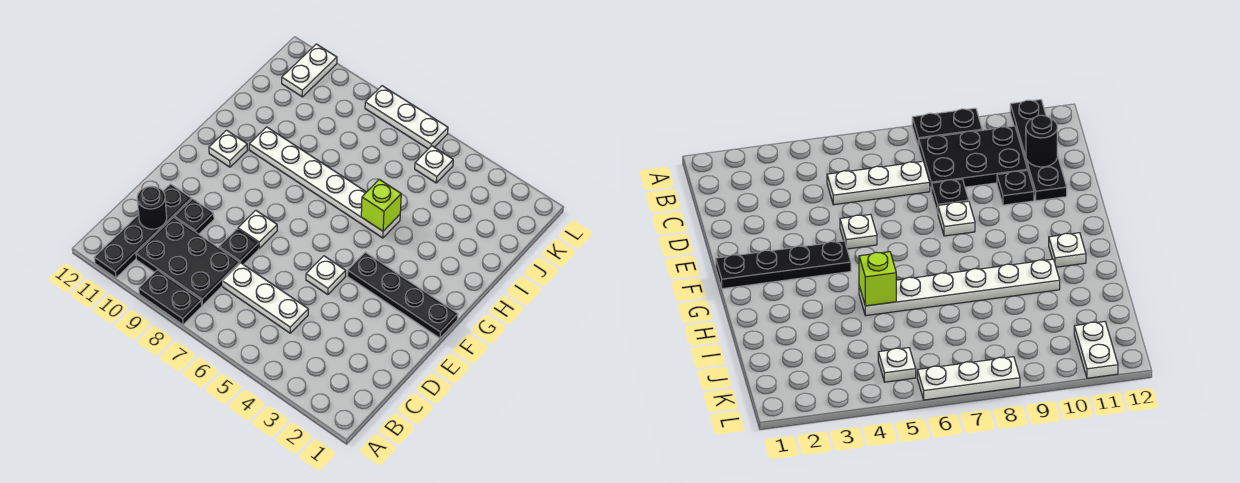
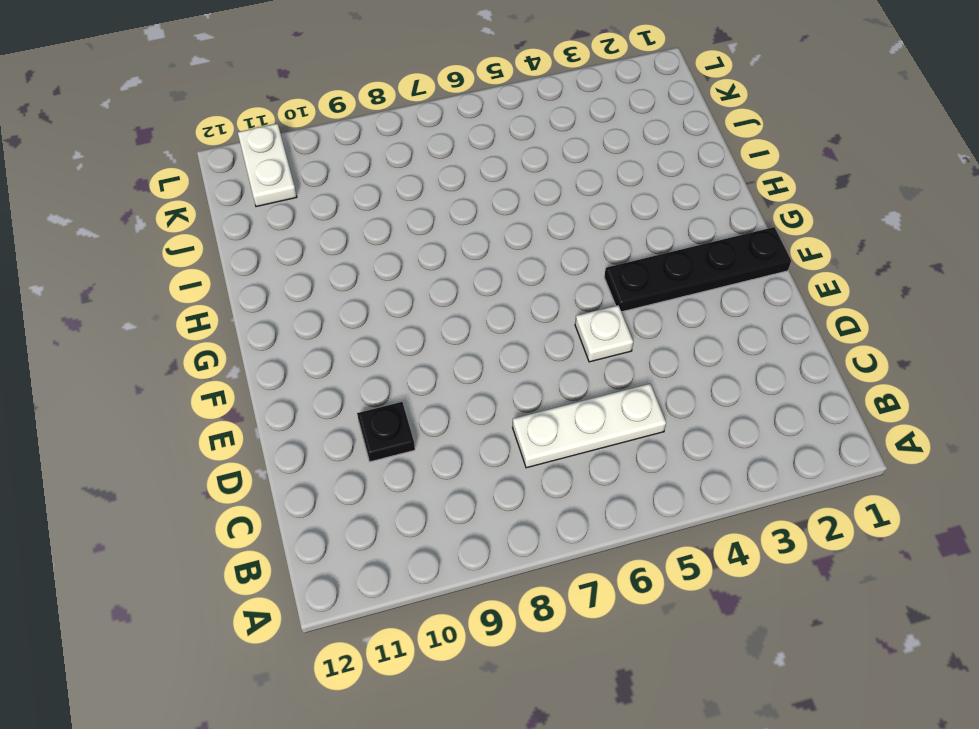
none -> black plate A8:A9 level 1
none -> black plate A11:D11 level 1
none -> black plate B8:C10 level 1

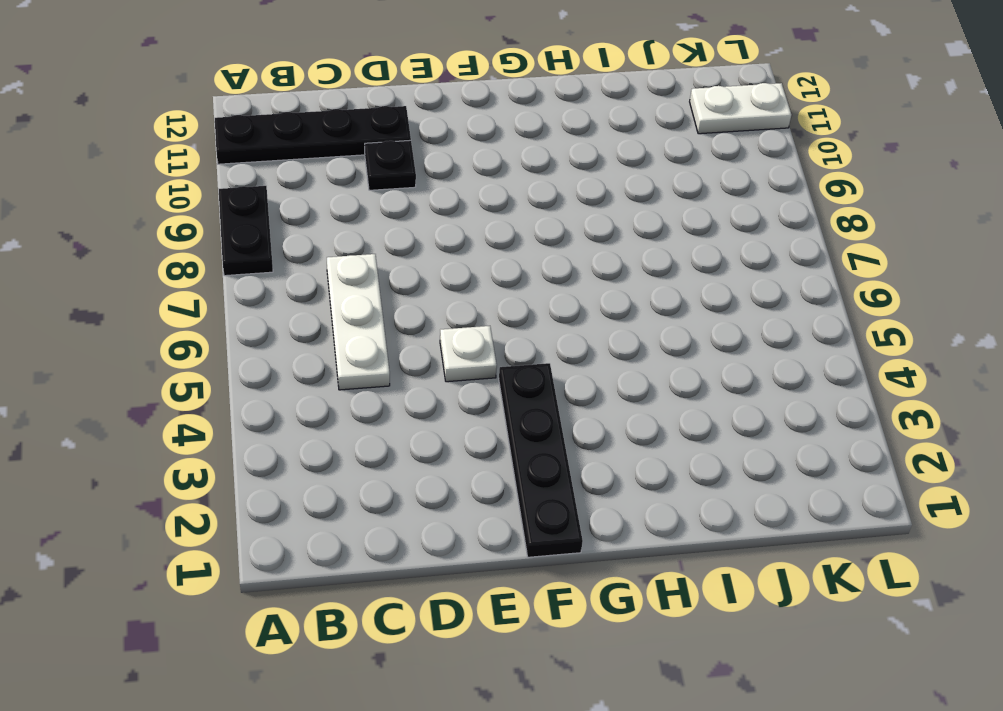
none -> black plate B8:C10 level 1
none -> black plate D8 level 1
none -> white plate E8 level 1

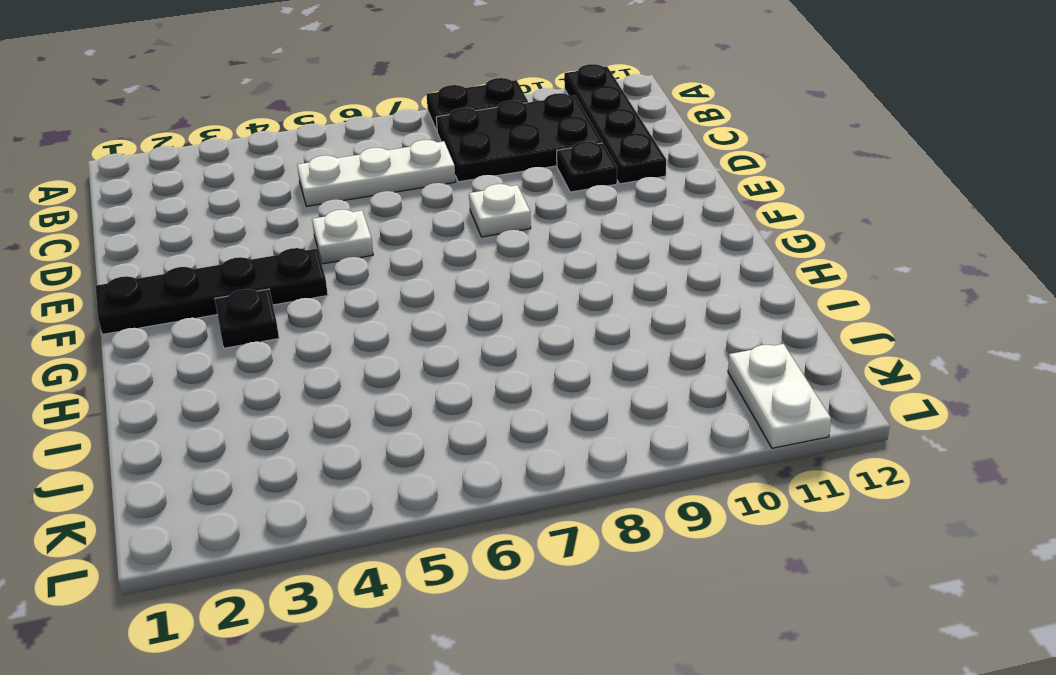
black plate G3 level 1 -> black plate D8 level 1
none -> white plate G11 level 1
none -> white plate H5:H10 level 1
none -> white plate K5 level 1

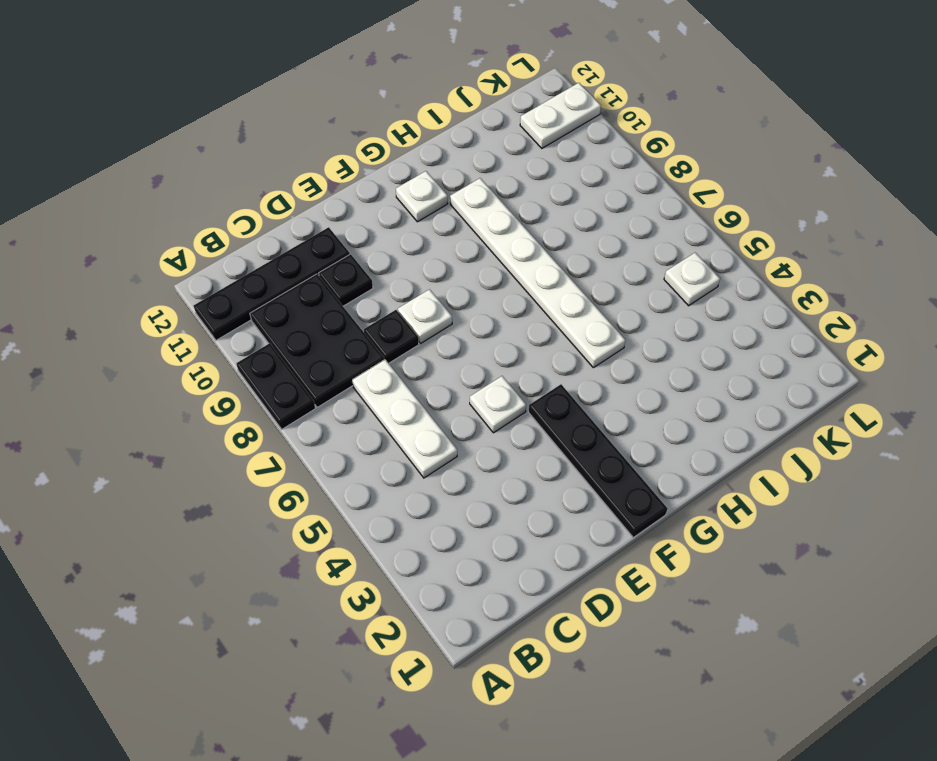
none -> white plate L6:L8 level 1
none -> black round brick C11 level 2
none -> lime brick H5 level 2

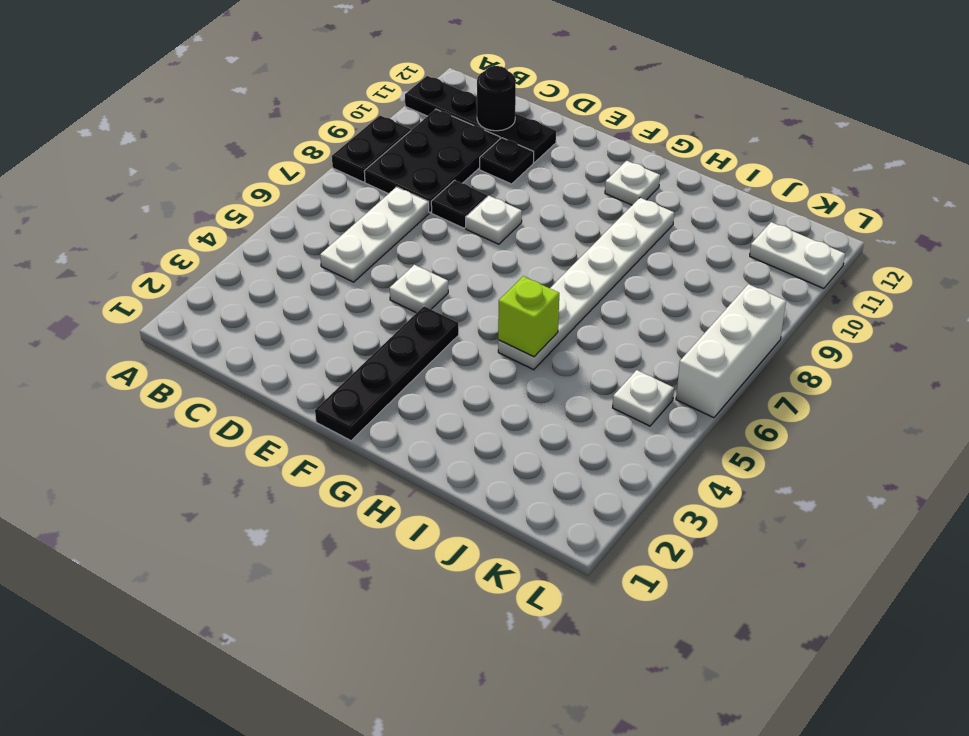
white brick L6:L8 level 1 -> white plate L6:L8 level 1

